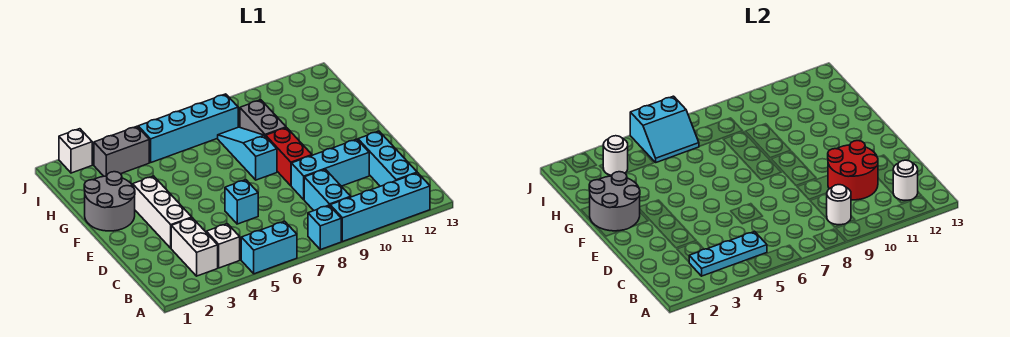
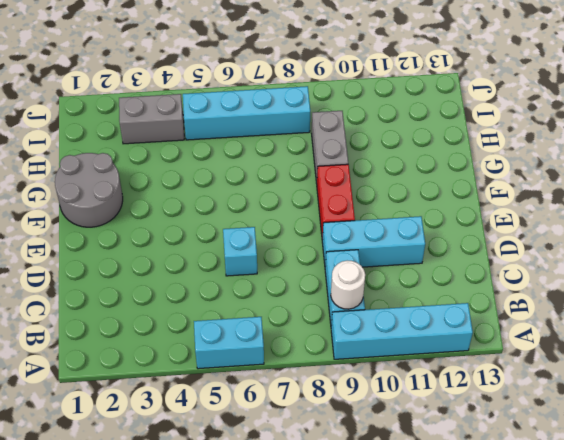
none -> cyan brick A8 level 1
none -> white brick B3:C3 level 1
none -> white brick B4 level 1

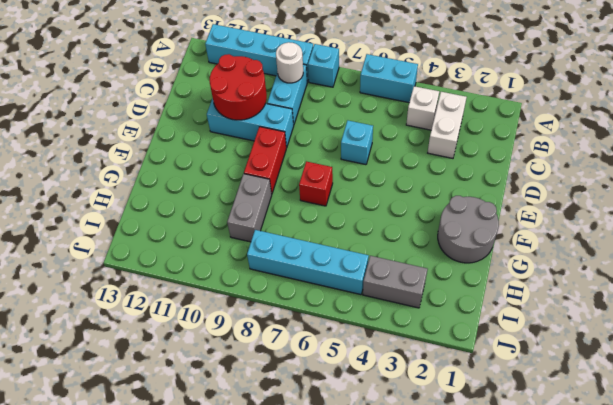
red brick F7 level 1 -> none
none -> cyan brick B12:D12 level 1
none -> white brick D3:F3 level 1
none -> cyan slope F8:H8 level 1 top F

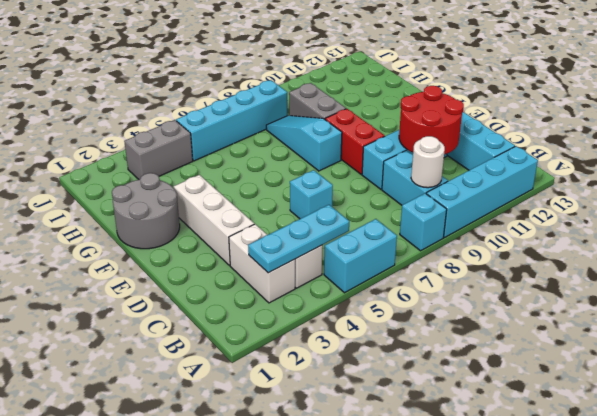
none -> white brick J2 level 1
none -> white round brick B12 level 2
none -> grey round brick F1:G2 level 2

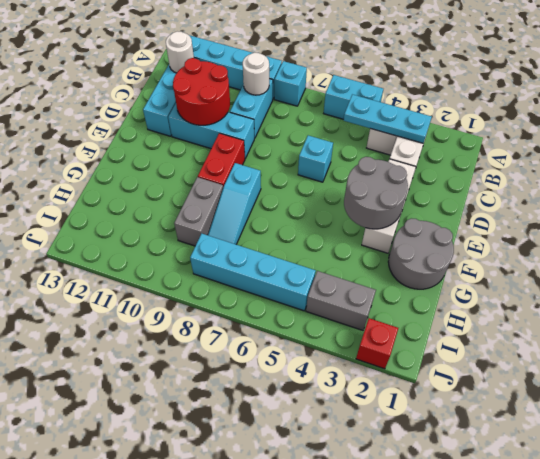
grey round brick E3:F4 level 2 -> grey round brick F1:G2 level 2
red brick J2 level 1 -> white brick J2 level 1
none -> white round brick I3 level 2
none -> cyan slope I5:J6 level 2 top J

